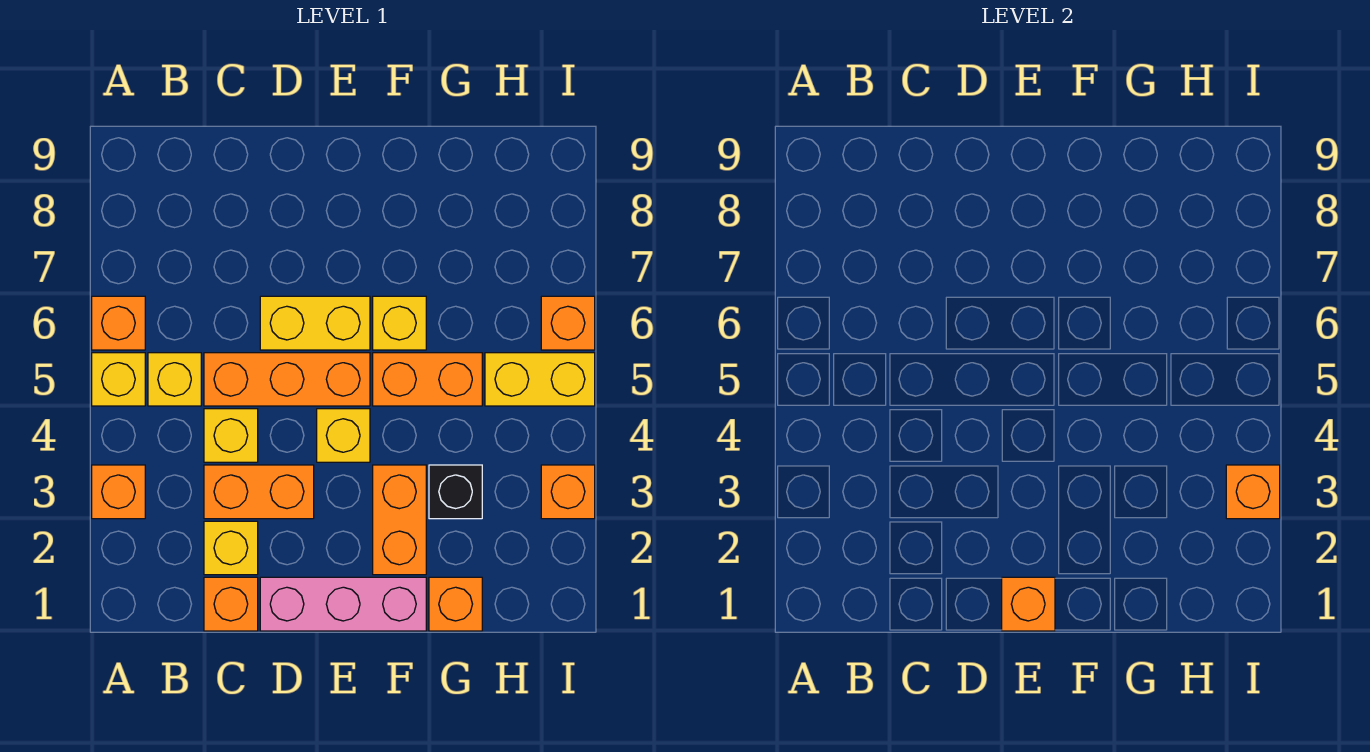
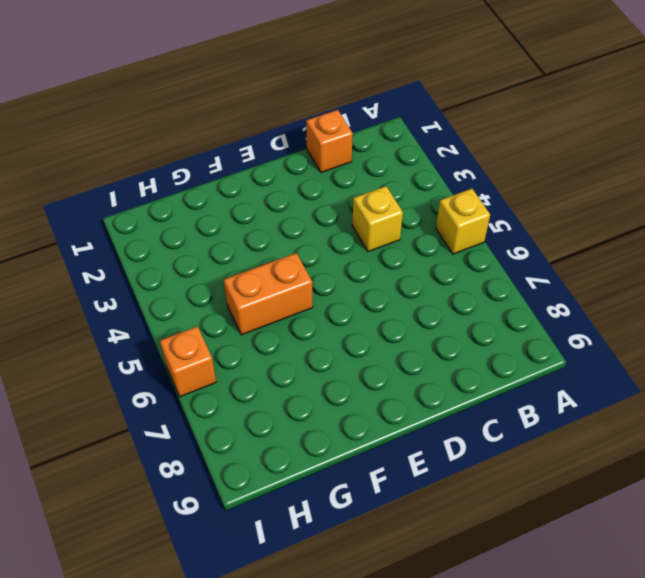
none -> orange brick A3 level 1
none -> orange brick A6 level 1
none -> yellow brick B5 level 1

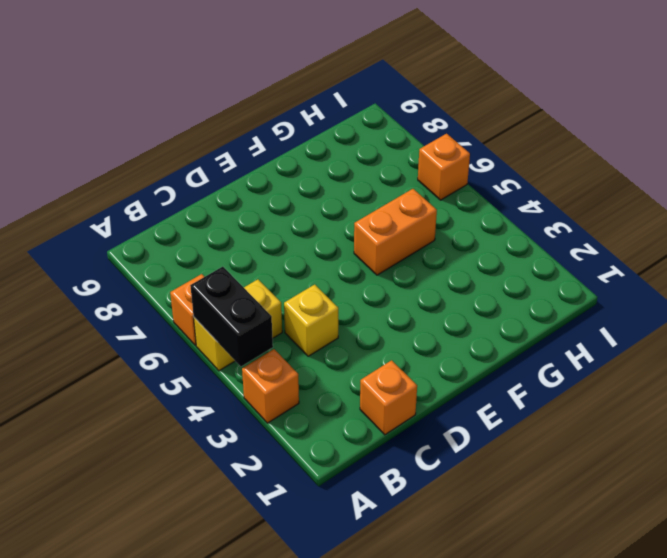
black brick A4:A5 level 2 -> none
none -> yellow brick C2 level 1
none -> orange brick C3:D3 level 1
none -> orange brick C5:E5 level 1

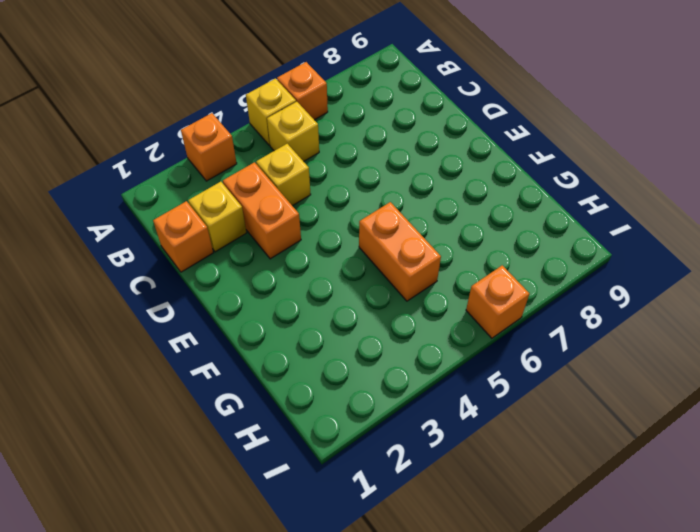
none -> orange brick C5:E5 level 1
none -> pink brick D1:F1 level 1
none -> yellow brick D6:E6 level 1

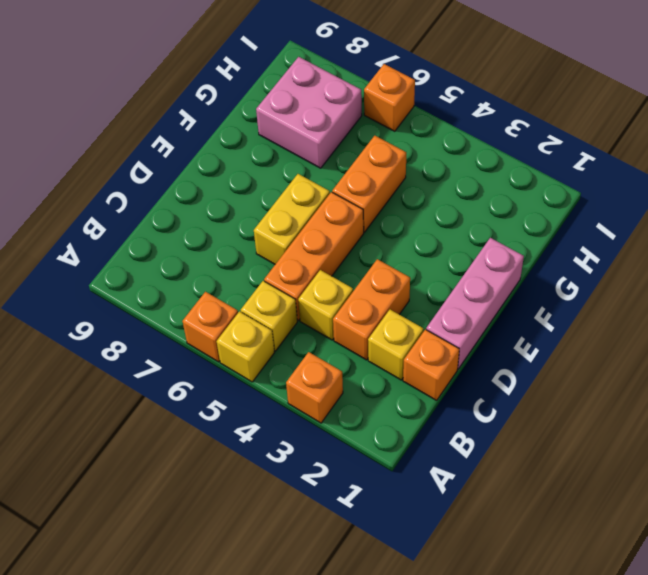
pink brick G7:H8 level 1 -> none
none -> yellow brick E4 level 1
none -> orange brick F2:F3 level 1
none -> yellow brick F6 level 1

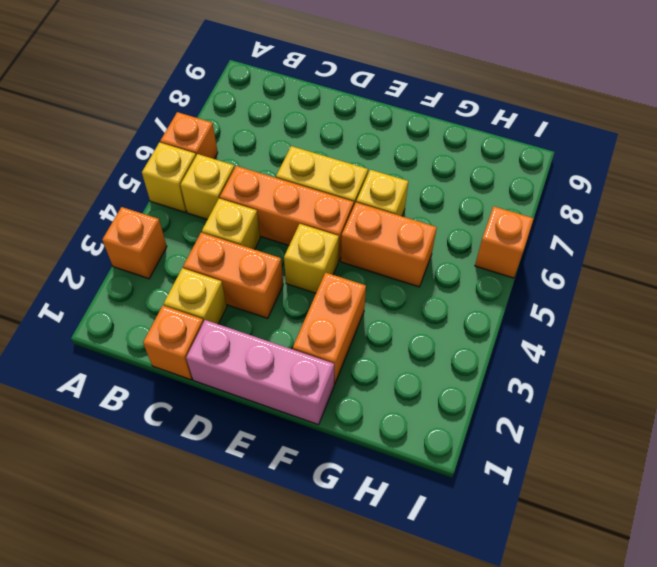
none -> orange brick G1 level 1
none -> black brick G3 level 1
none -> yellow brick H5:I5 level 1

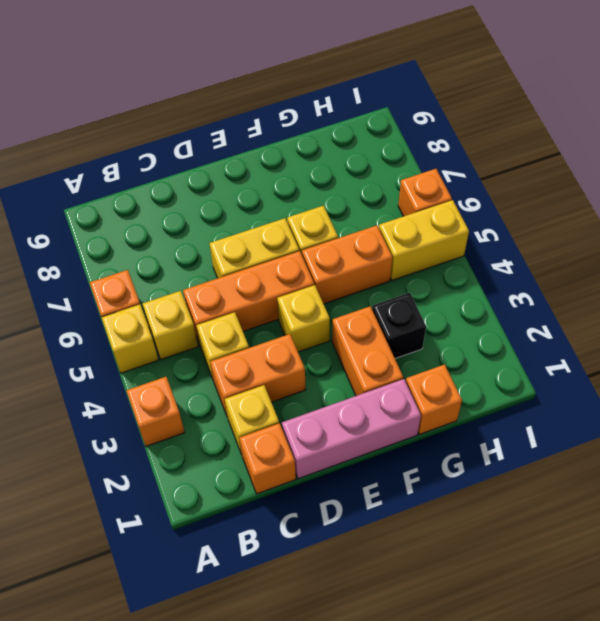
none -> orange brick I3 level 1
none -> orange brick E1 level 2
none -> orange brick I3 level 2

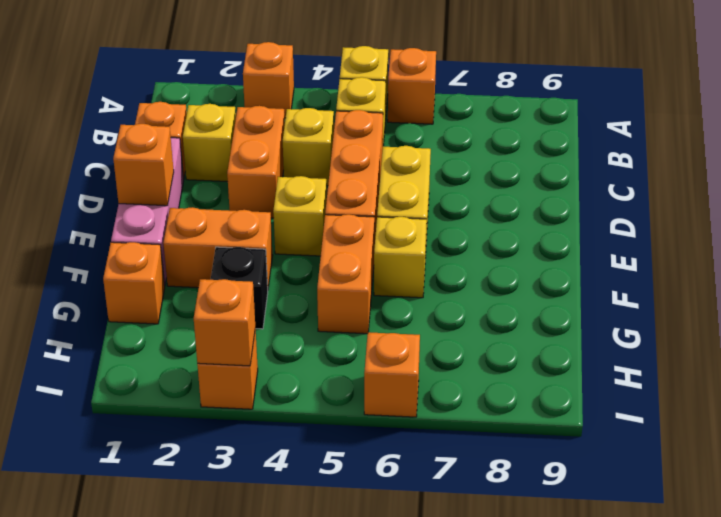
none -> yellow brick H5:I5 level 1

